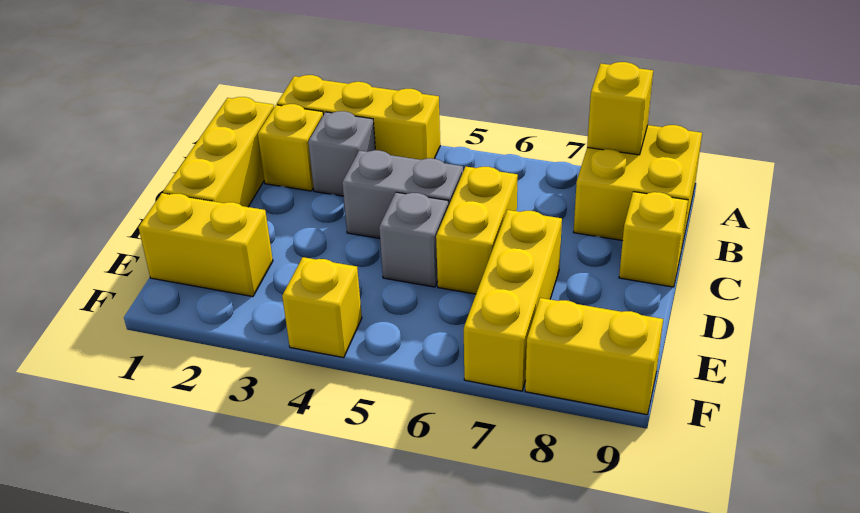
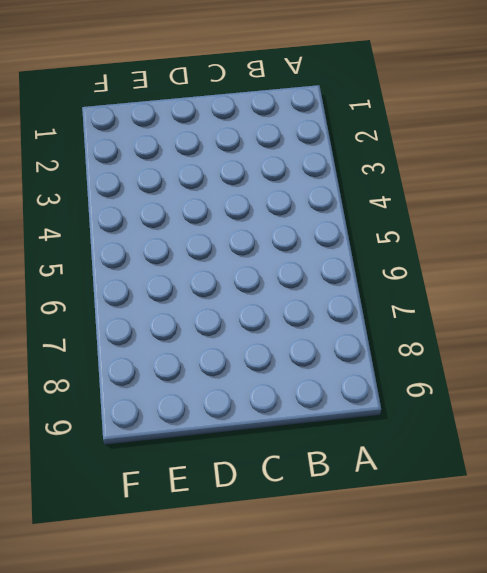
none -> yellow brick A2:A4 level 1
none -> yellow brick A8:B9 level 1
none -> yellow brick B1:D1 level 1

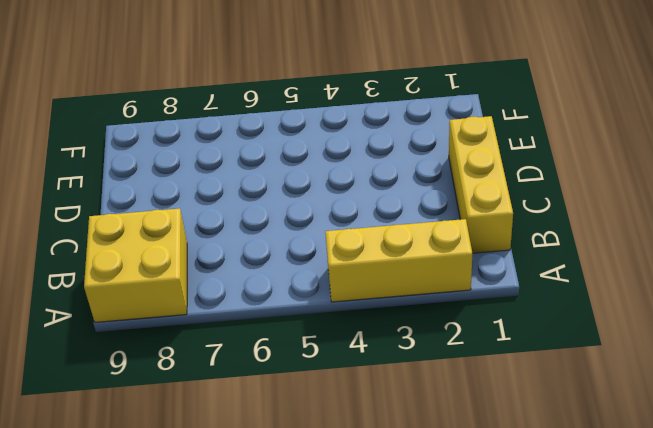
none -> yellow brick B2 level 1
none -> grey brick B3 level 1
none -> grey brick C4:C5 level 1

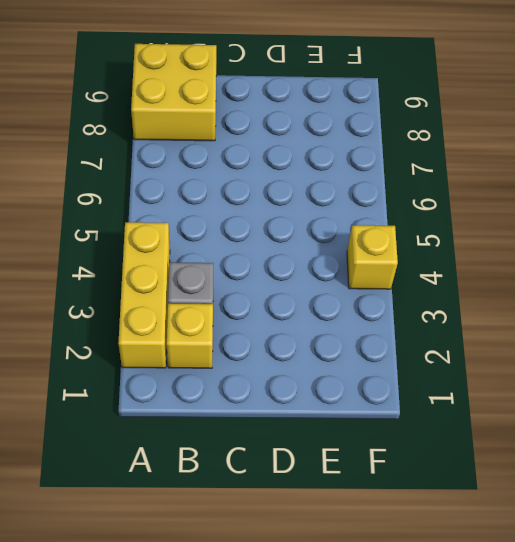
none -> yellow brick B1:D1 level 1
none -> grey brick C4:C5 level 1
none -> yellow brick C6:D6 level 1

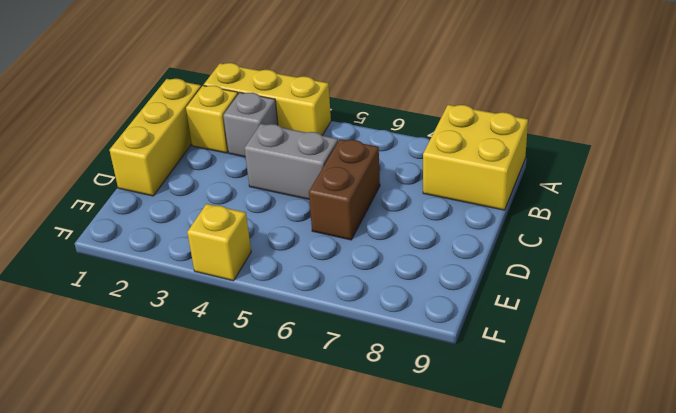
brown brick C6:D6 level 1 -> yellow brick C6:D6 level 1
none -> yellow brick C9 level 1
none -> grey brick D5 level 1
none -> yellow brick D7:F7 level 1

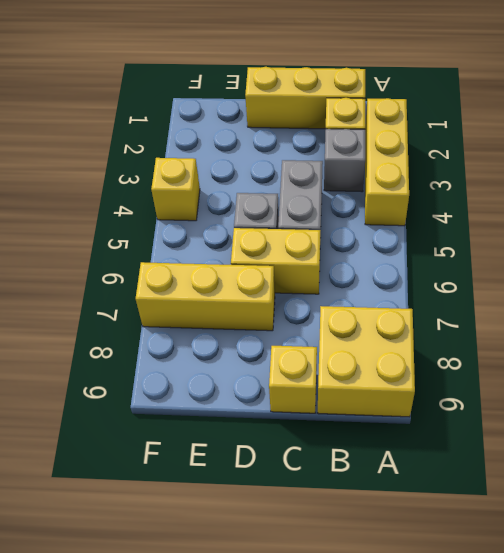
none -> yellow brick E1:E2 level 1
none -> yellow brick F8:F9 level 1
none -> yellow brick A8 level 2

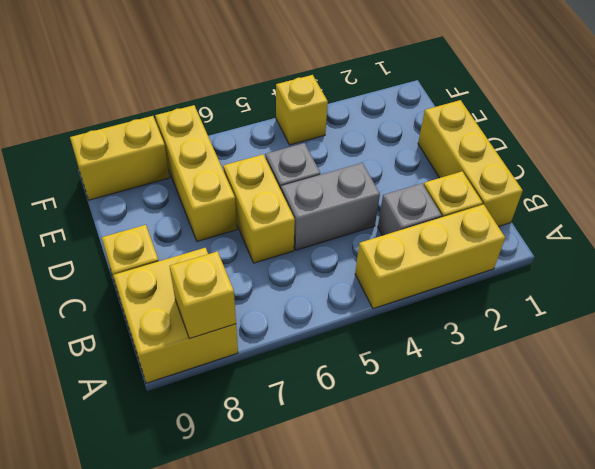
none -> yellow brick E1:E2 level 1

